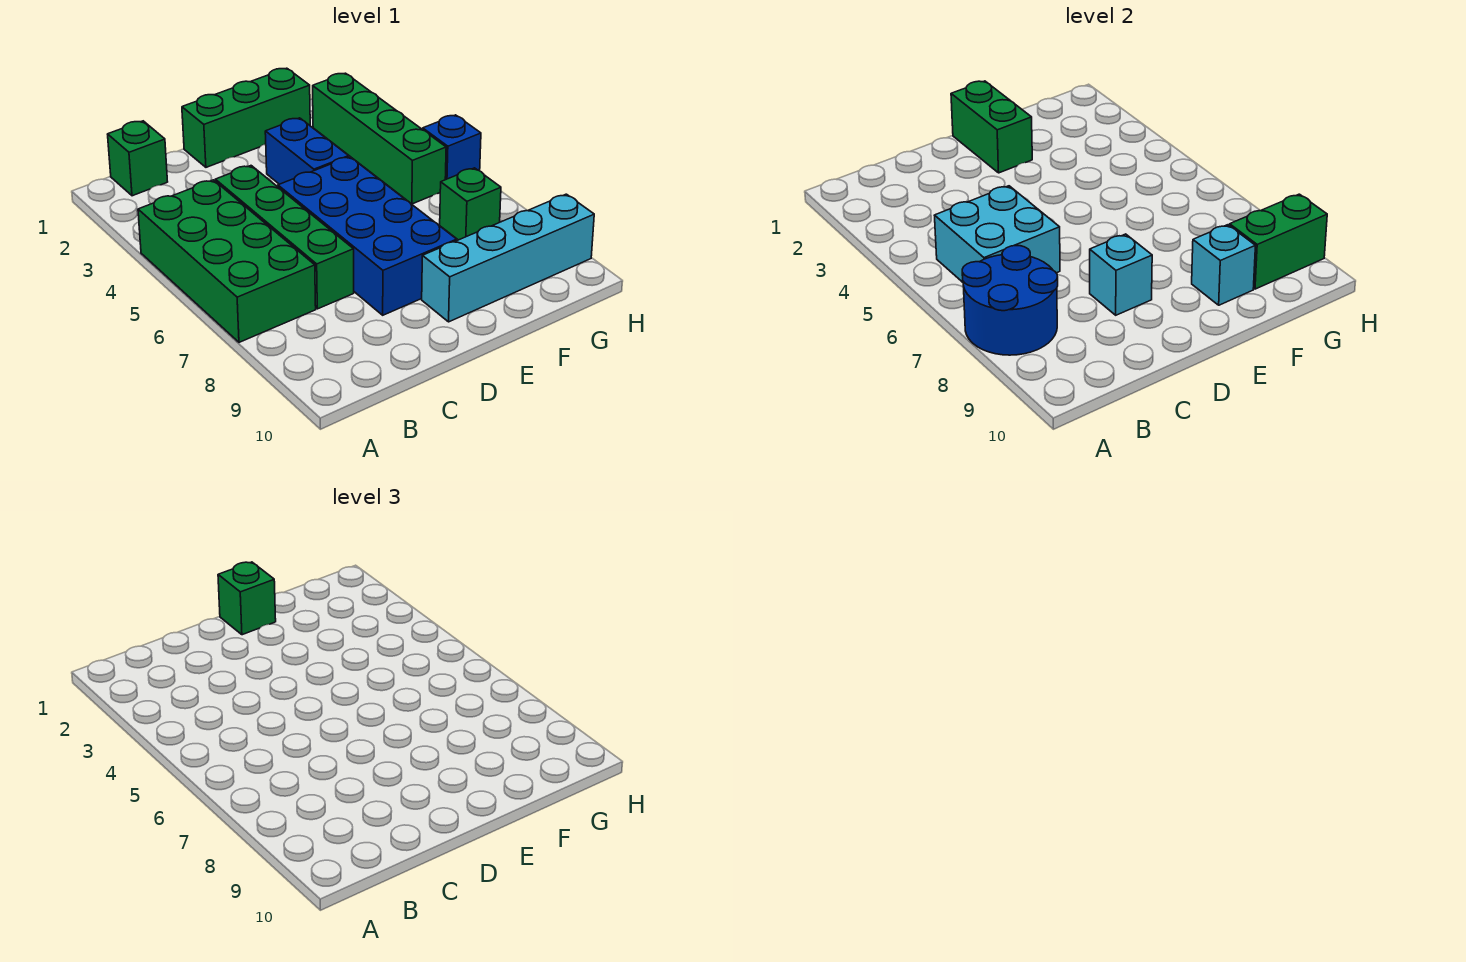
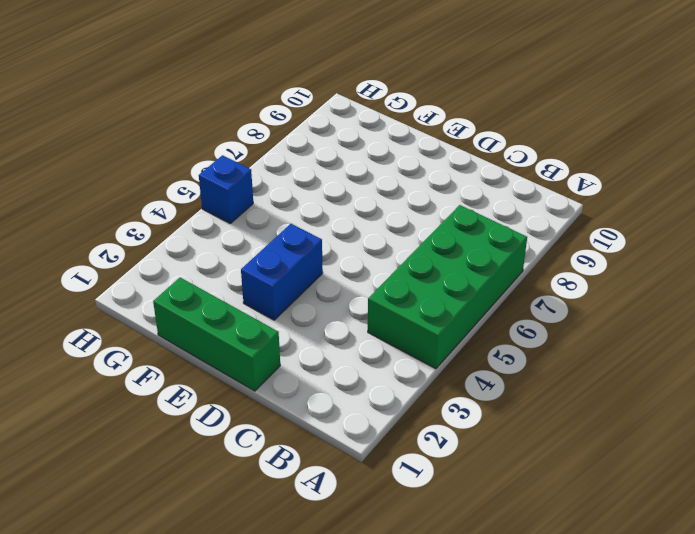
none -> green brick B1 level 1
none -> green brick C4:C7 level 1
none -> blue brick D5:E8 level 1

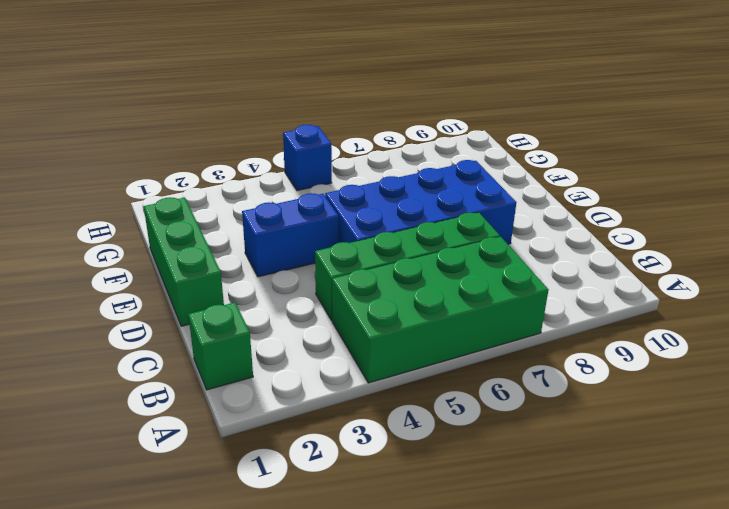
none -> cyan brick E9:H9 level 1
none -> green brick G2:G5 level 1
none -> green brick G7 level 1

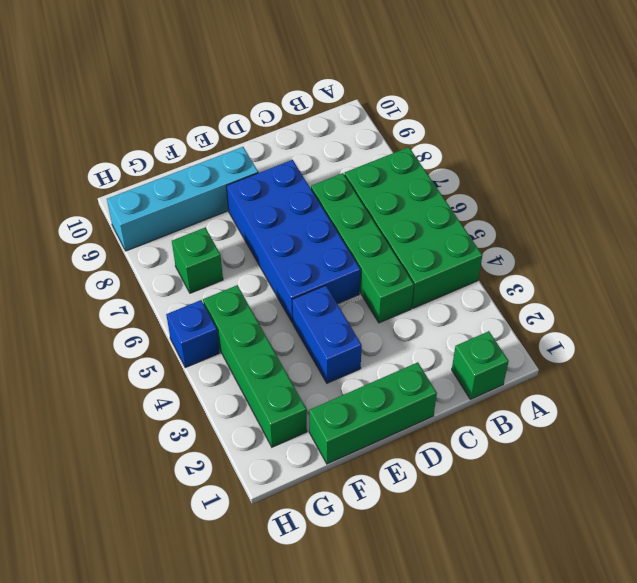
none -> blue round brick A7:B8 level 2
none -> cyan brick B5:C6 level 2
none -> cyan brick D8 level 2

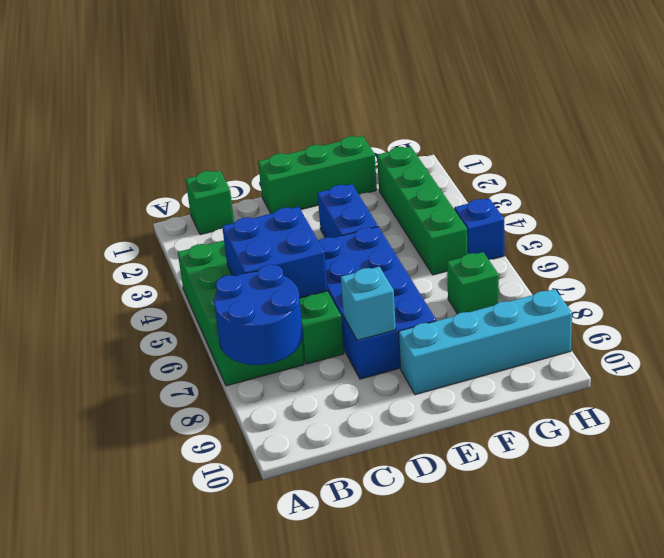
blue brick B5:C6 level 2 -> cyan brick B5:C6 level 2
none -> green brick E1:E2 level 2
none -> cyan brick F9 level 2
none -> green brick G9:H9 level 2

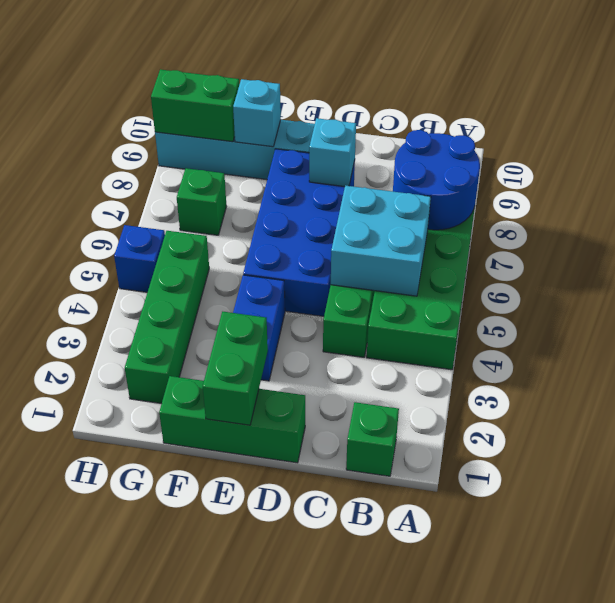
none -> green brick E1 level 3

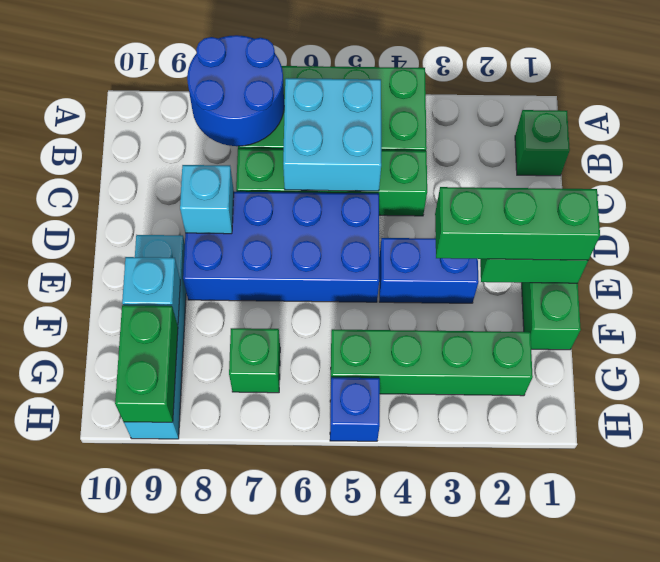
green brick E1:E3 level 3 -> green brick E1 level 3

